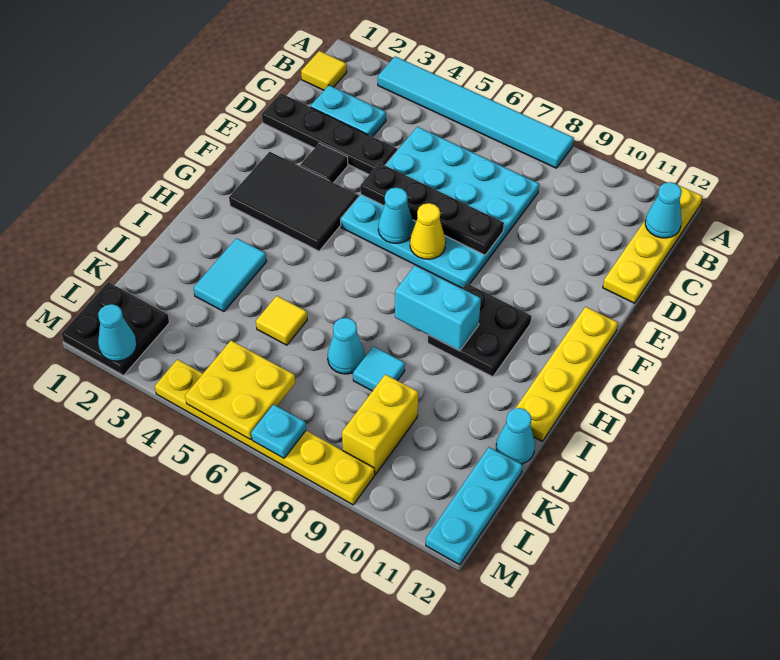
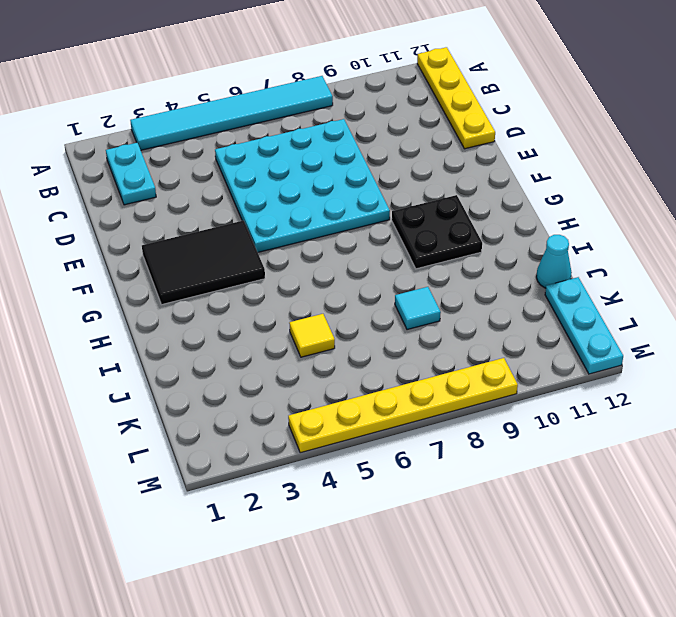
cyan plate B2:C2 level 1 -> cyan plate C2:C3 level 1
none -> yellow tile B1 level 1
none -> black plate D1:D4 level 1
none -> black tile E3 level 1

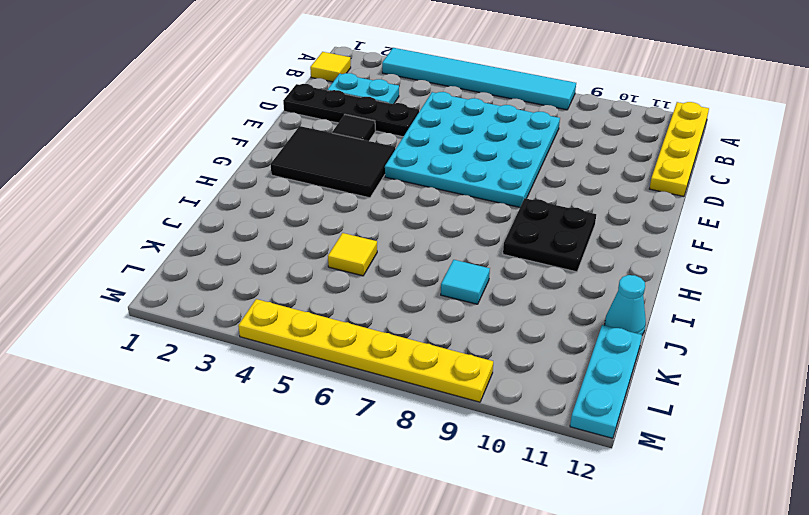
none -> yellow plate F12:I12 level 1
none -> cyan tile I3:J3 level 1
none -> cyan cone J7 level 1

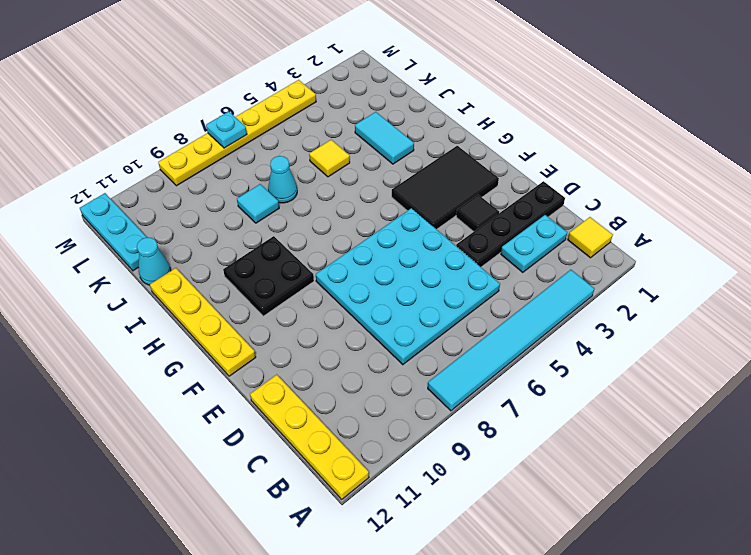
none -> yellow brick K9:L9 level 1
none -> black plate L1:M2 level 1
none -> cyan cone B12 level 2

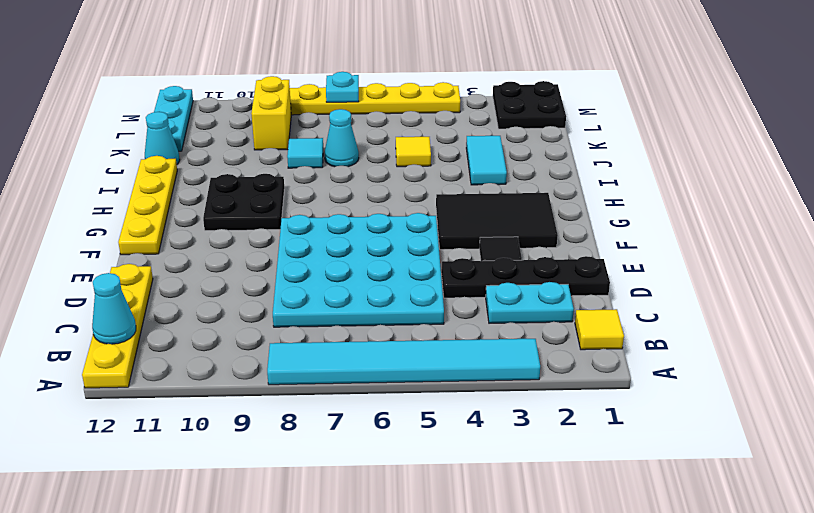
none -> black plate E5:E8 level 2
none -> cyan cone F6 level 2
none -> yellow cone F7 level 2

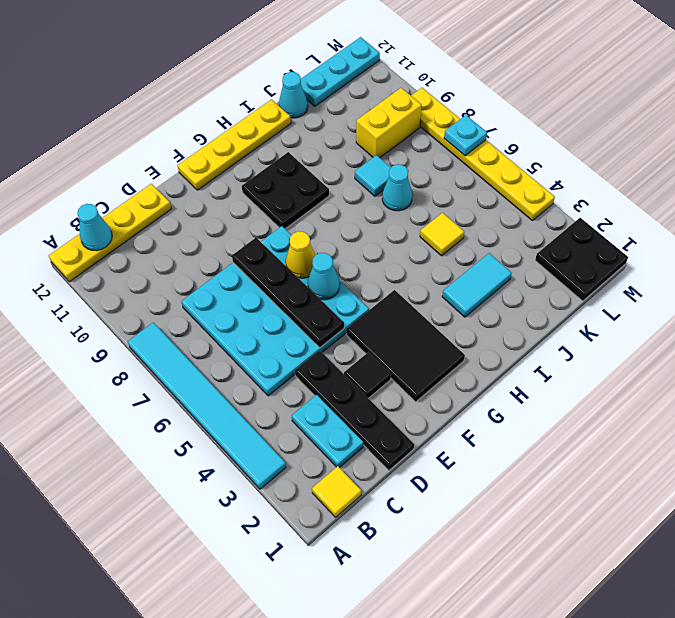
none -> cyan brick H8:H9 level 2
none -> yellow plate L5:M6 level 2
none -> cyan cone M2 level 2

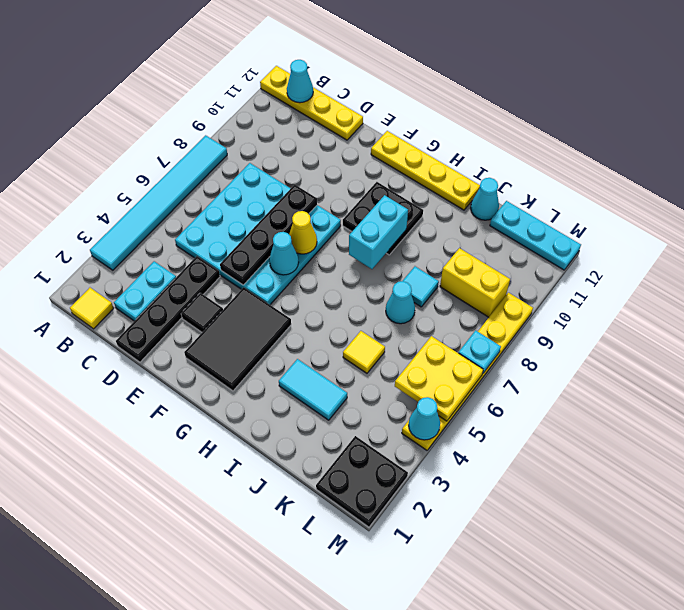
cyan cone M4 level 2 -> cyan cone M2 level 2

